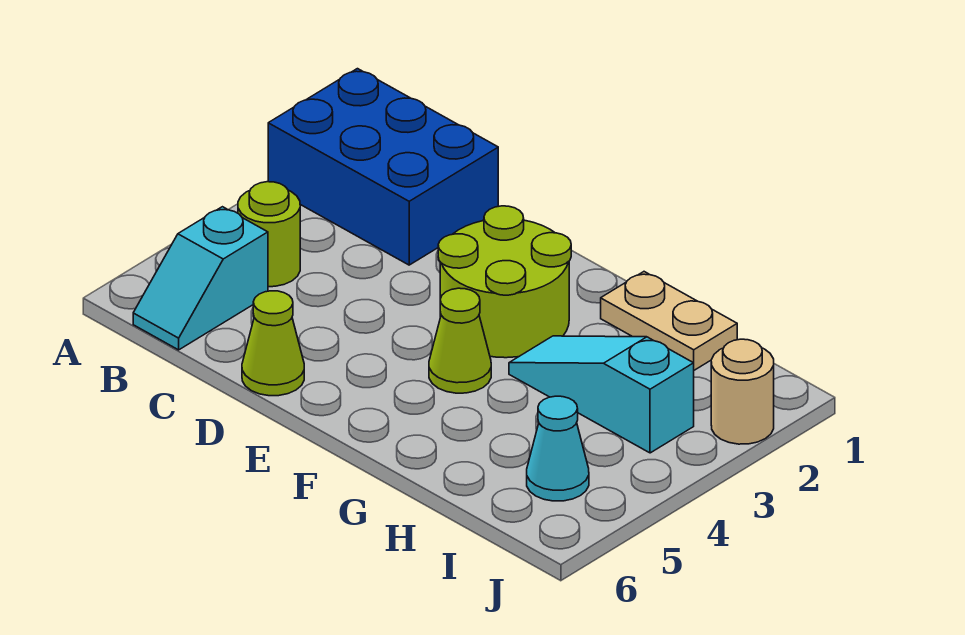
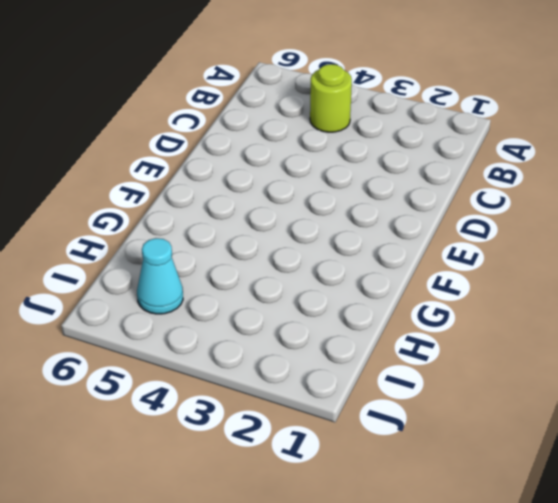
none -> blue brick A1:C2 level 1
none -> cyan slope B5:B6 level 1 top 5

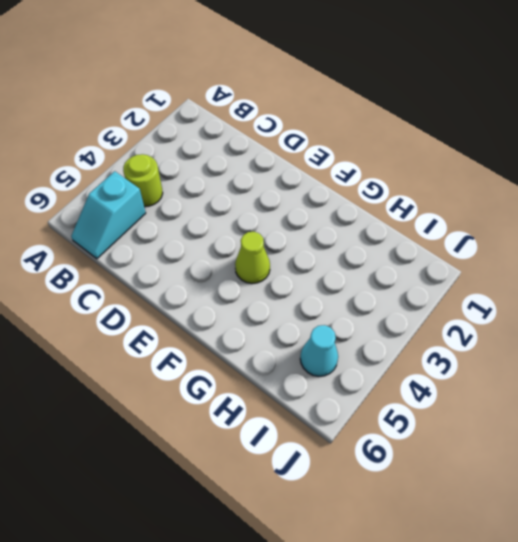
none -> blue brick A1:C2 level 1
none -> lime cone D6 level 1

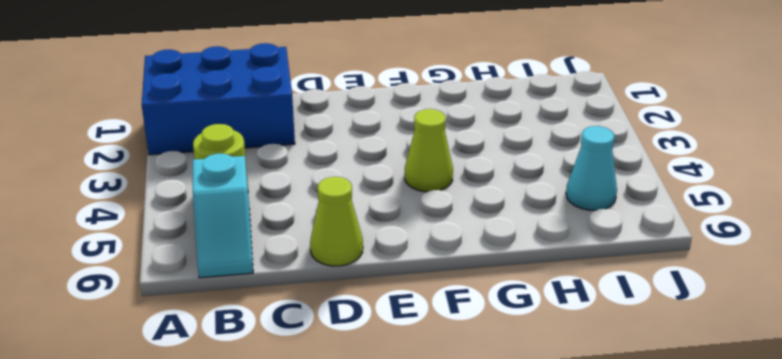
none -> lime round brick E2:F3 level 1
none -> tan plate G1:H1 level 1

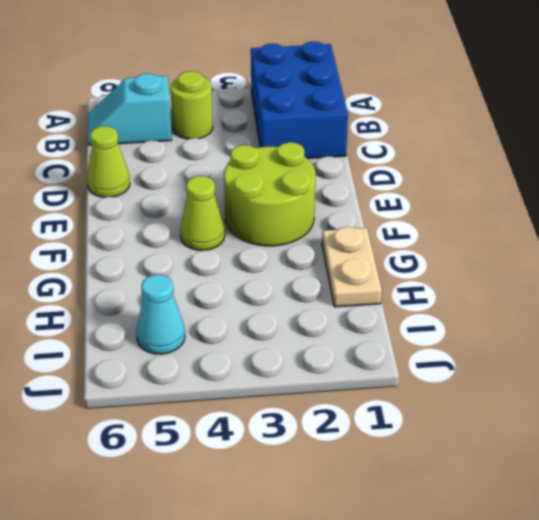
none -> cyan slope G3:I3 level 1 top I
none -> tan round brick J2 level 1

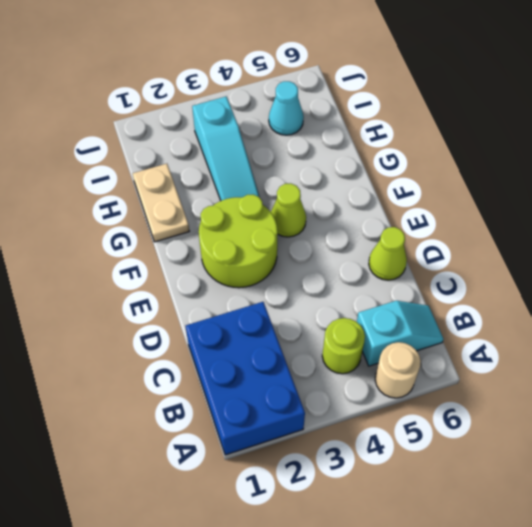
tan round brick A5 level 1 -> tan round brick J2 level 1

